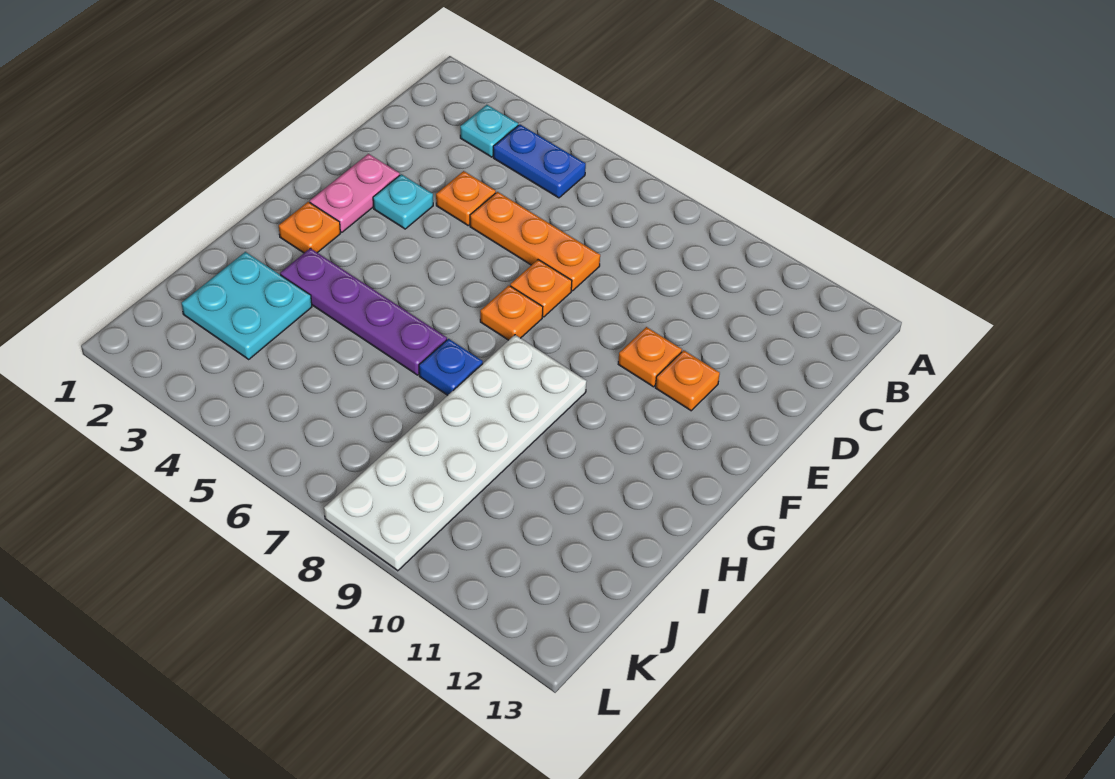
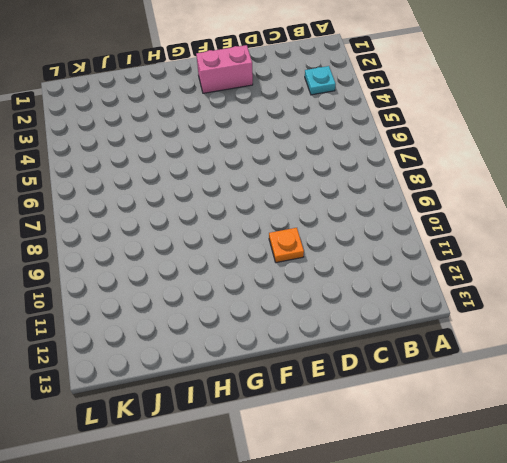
pink brick E2:F2 level 1 -> pink plate E2:F2 level 1
none -> blue plate B4:B5 level 1
none -> orange plate D4 level 1
none -> orange plate D5:D7 level 1

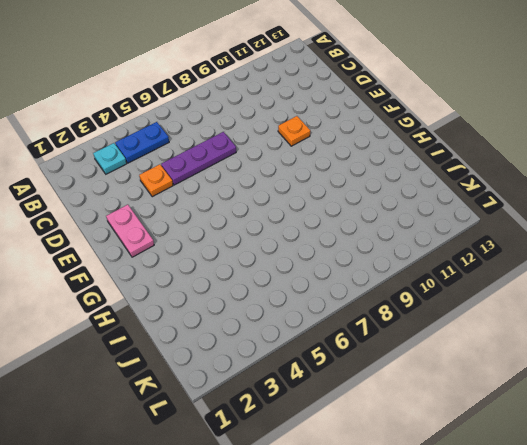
purple plate D5:D7 level 1 -> orange plate D5:D7 level 1
none -> cyan plate E3 level 1
none -> orange plate E7 level 1
none -> orange plate E11 level 1

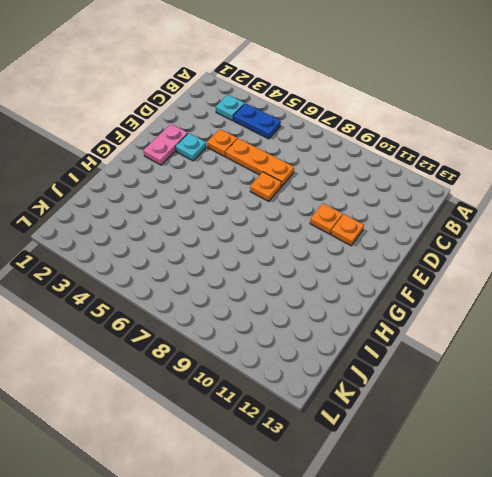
none -> orange plate F7 level 1
none -> orange plate G2 level 1
none -> white plate G8:L9 level 1

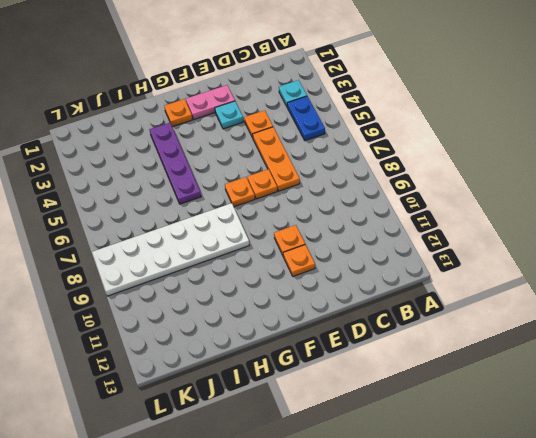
none -> blue plate H7 level 1
none -> cyan plate I2:J3 level 1

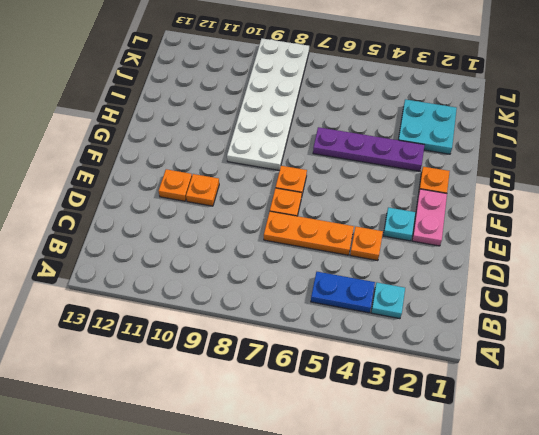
none -> blue plate H7 level 1

